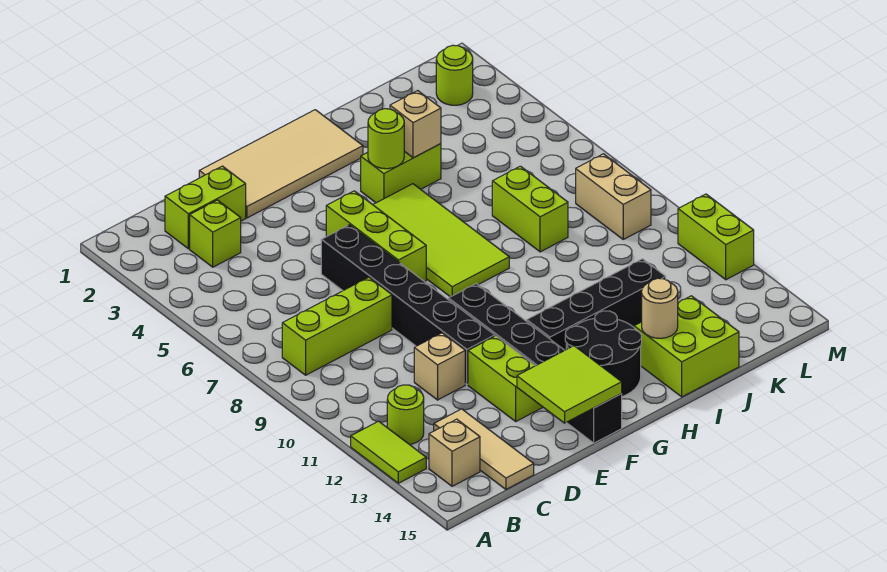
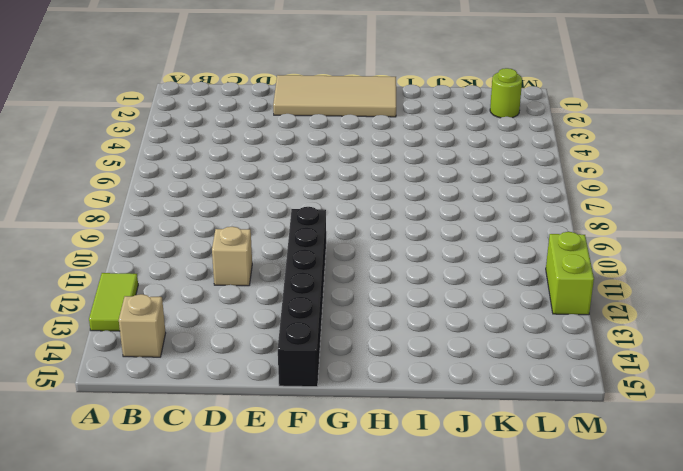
none -> lime brick B8:D8 level 1
none -> lime round brick B12 level 1
none -> lime brick C2:D2 level 1

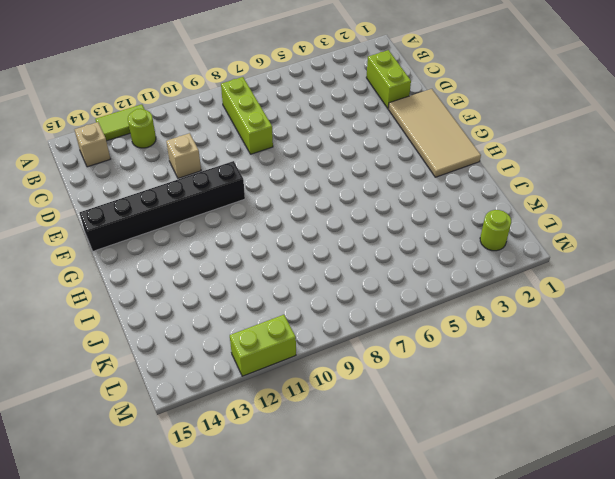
none -> lime brick C3 level 1
none -> tan tile C13:C15 level 1
none -> black brick E6:E11 level 1

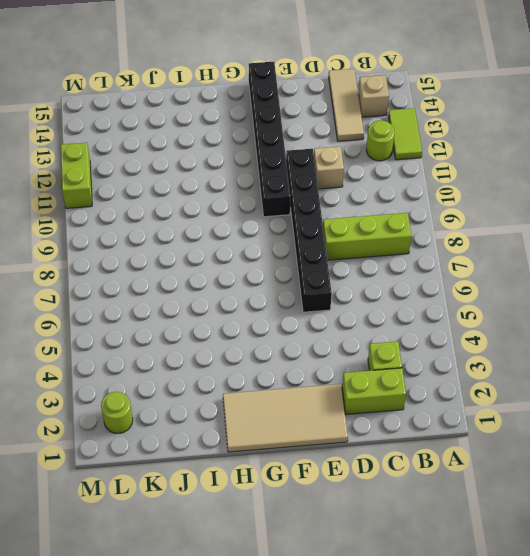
none -> lime brick E12:E13 level 1
none -> lime brick F5:F7 level 1
none -> lime tile G5:H8 level 1

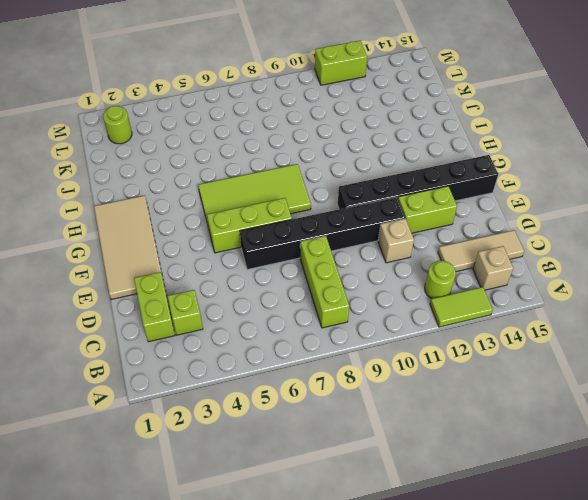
none -> black brick G12:J12 level 1
none -> black round brick G13:H14 level 1
none -> lime brick H4:I4 level 1

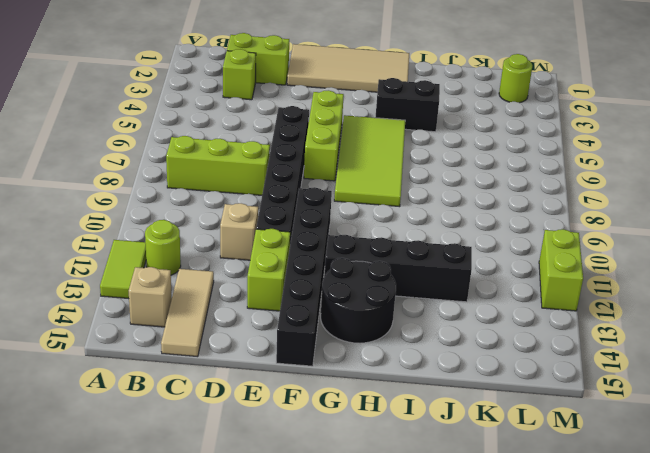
black brick H4:I4 level 1 -> lime brick H4:I4 level 1
none -> lime brick I14:J15 level 1
none -> lime brick J7:J8 level 1
none -> tan brick L8:L9 level 1

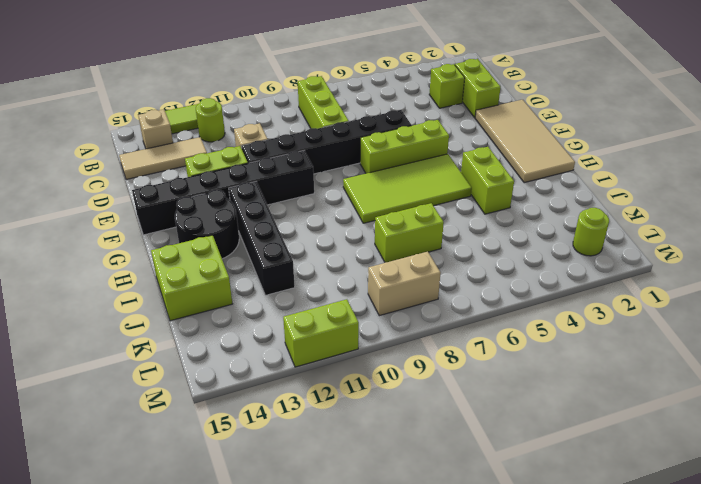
none -> lime tile E14:F15 level 2
none -> lime round brick H4 level 2
none -> tan brick I4 level 2

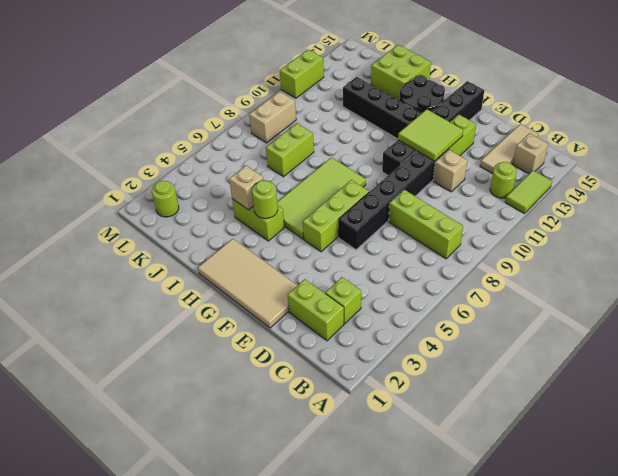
lime tile E11:F12 level 2 -> lime tile E14:F15 level 2
none -> tan round brick I14 level 2

